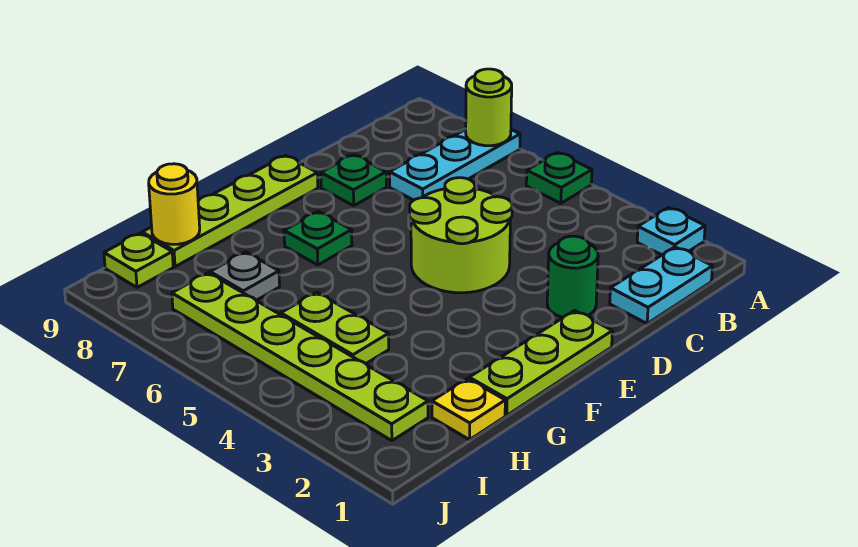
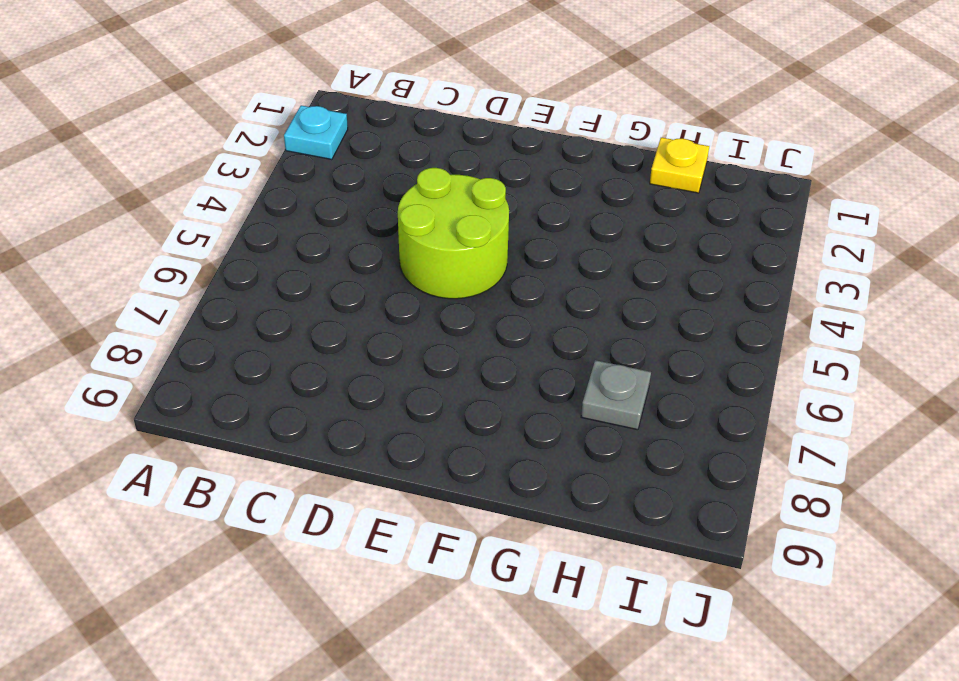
none -> green plate A5 level 1
none -> cyan plate A7:C7 level 1
none -> cyan plate B1:C1 level 1

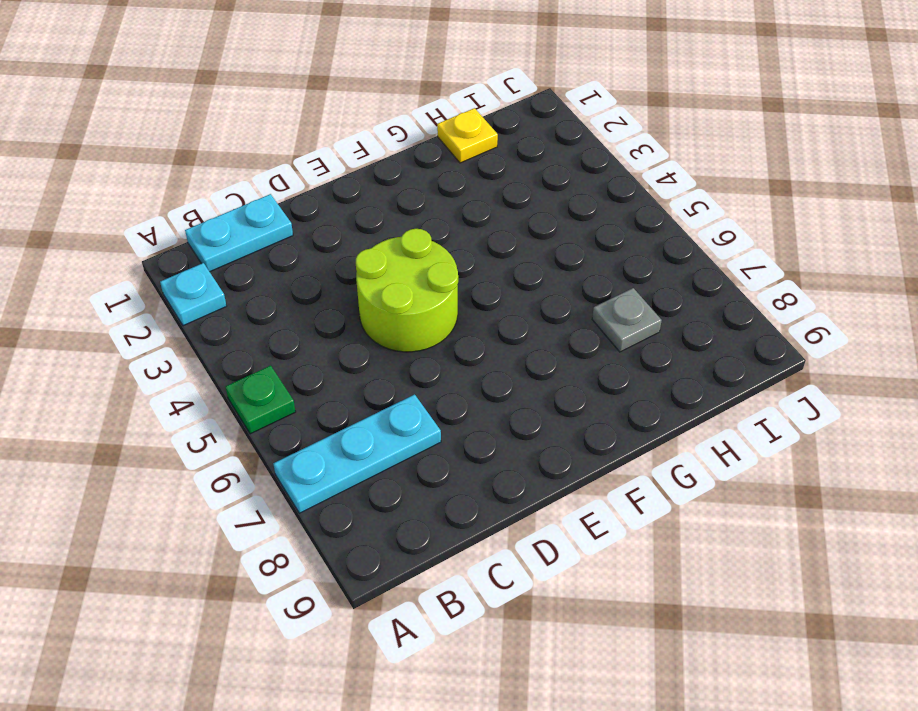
none -> green round brick D2 level 1
none -> green plate D8 level 1
none -> lime plate E1:G1 level 1

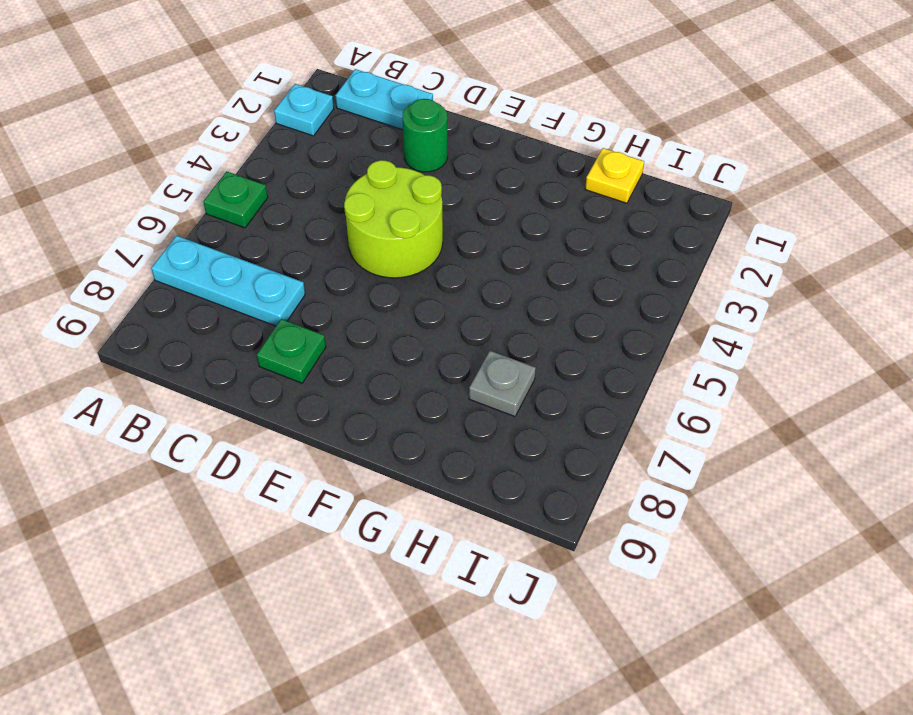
none -> lime plate E1:G1 level 1
none -> lime plate E9:H9 level 1
none -> green plate F7 level 1

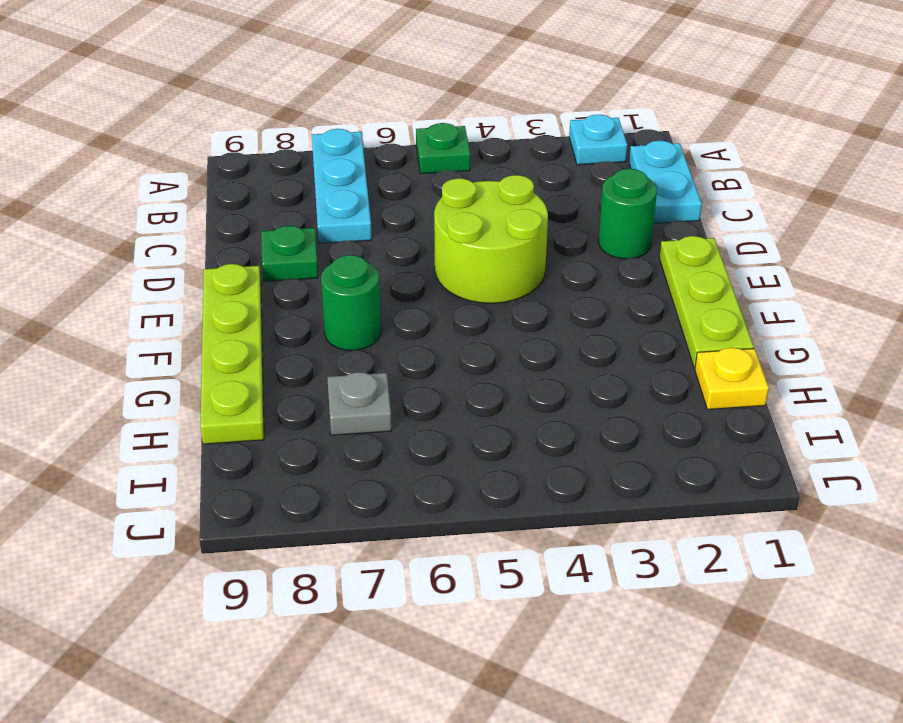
green round brick F7 level 1 -> green plate F7 level 1
none -> lime plate H4:H5 level 1
none -> lime plate I2:I7 level 1
none -> lime plate I9 level 1

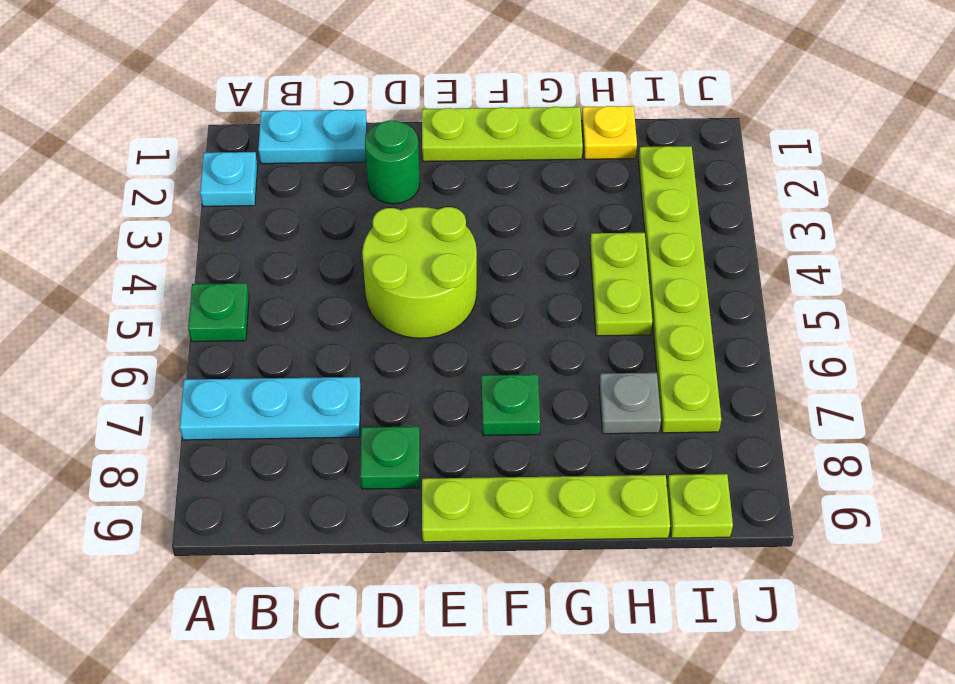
none -> lime round brick A7 level 2
none -> yellow round brick H9 level 2

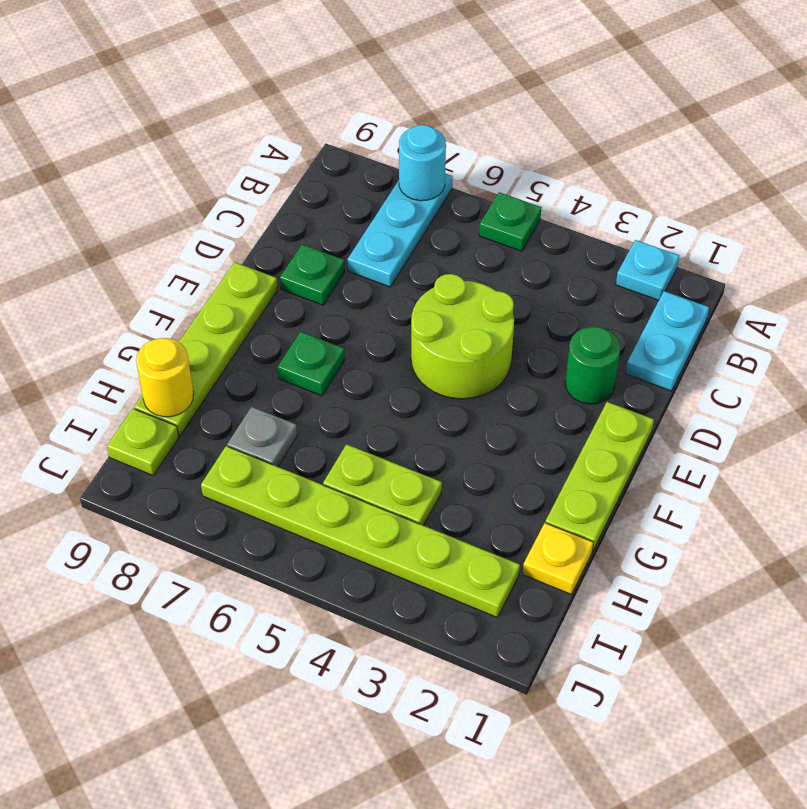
cyan round brick A7 level 2 -> lime round brick A7 level 2

